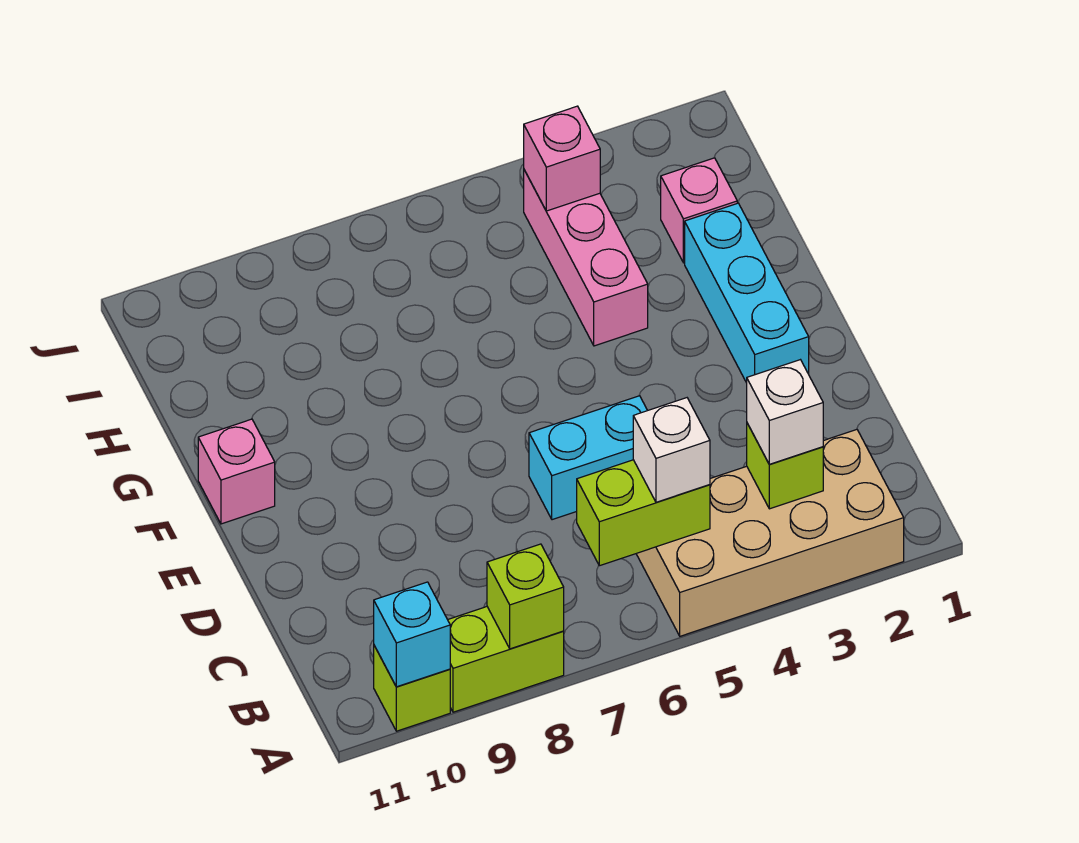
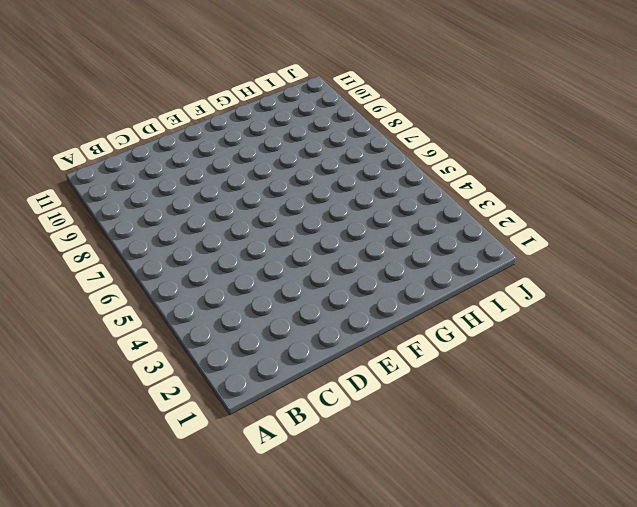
none -> tan brick A2:B5 level 1
none -> lime brick A8:A9 level 1
none -> lime brick A10 level 1

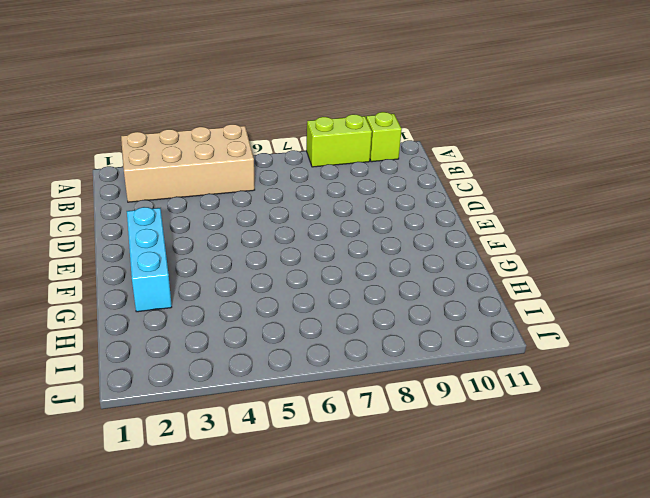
none -> cyan brick D5:D6 level 1
none -> pink brick F11 level 1
none -> pink brick G4:I4 level 1

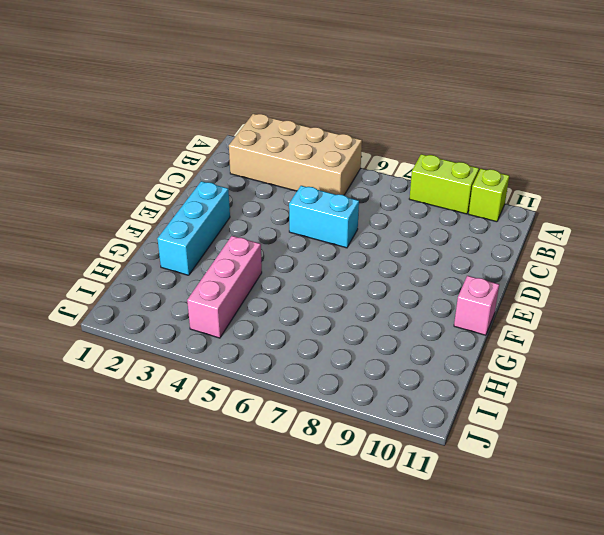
none -> pink brick H2 level 1
none -> lime brick A8 level 2
none -> cyan brick A10 level 2

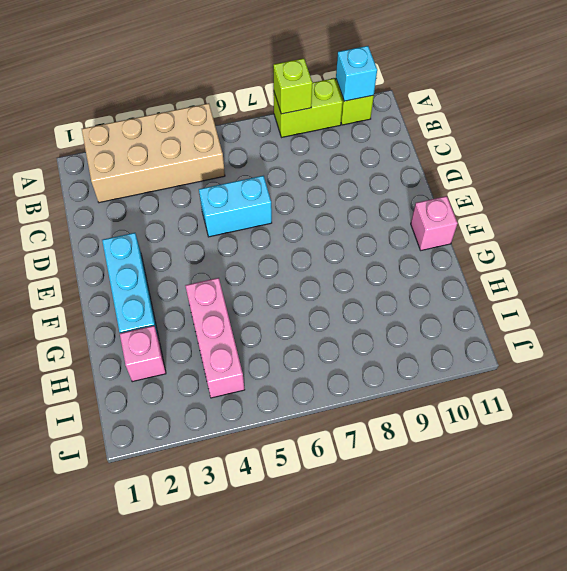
none -> lime brick B3 level 2
none -> lime brick B5:B6 level 2
none -> pink brick I4 level 2

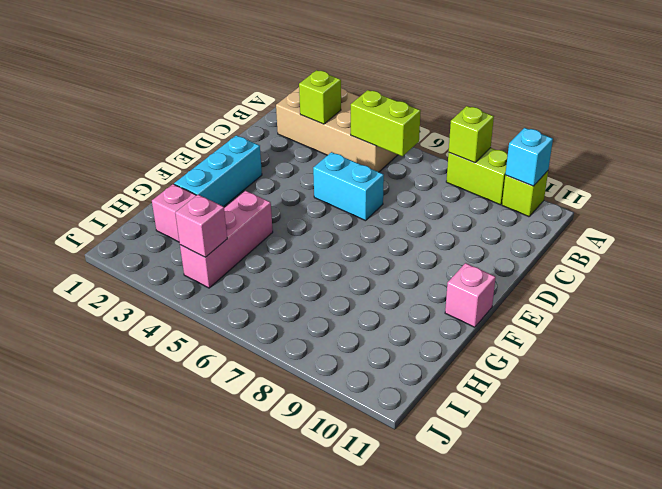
none -> white brick B3 level 3
none -> white brick B5 level 3

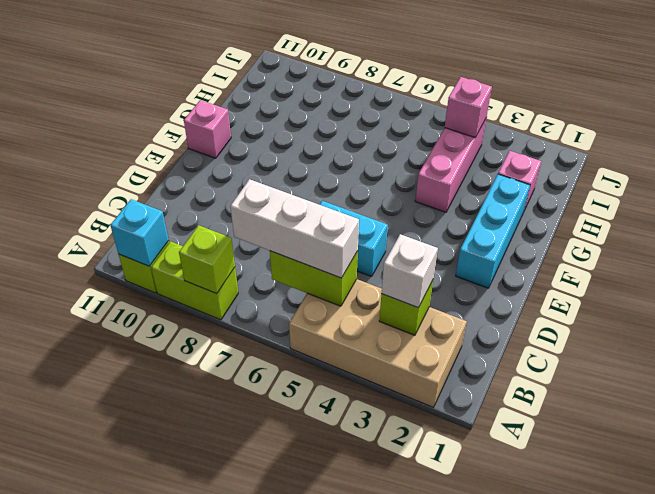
white brick B5:B7 level 3 -> white brick B5 level 3

